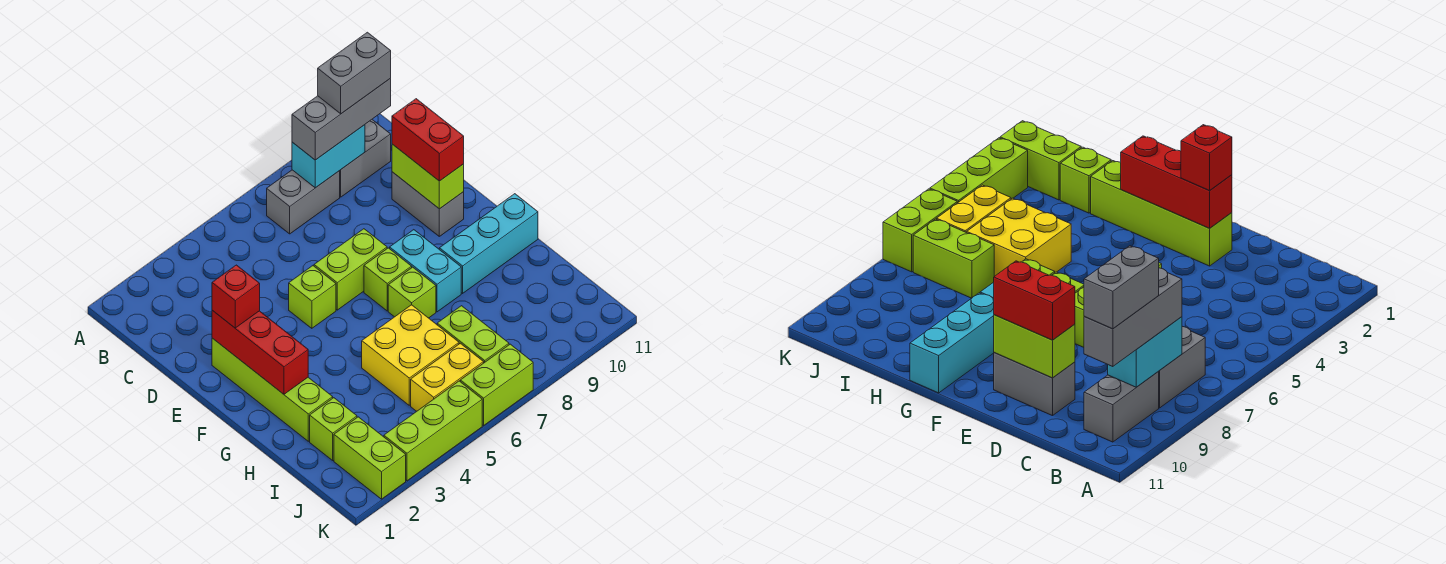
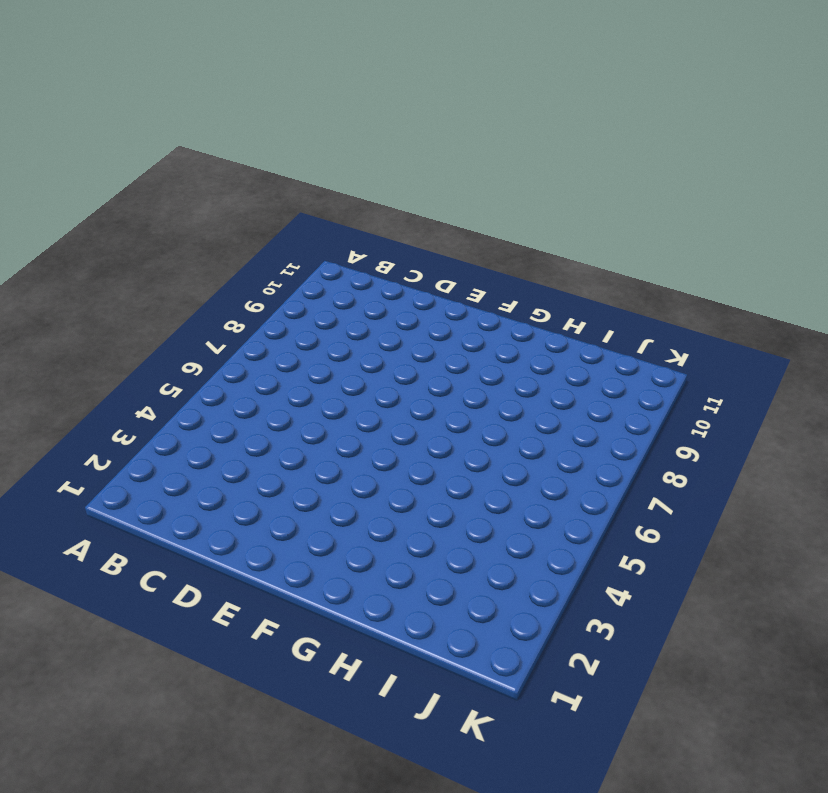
none -> grey brick B7:B8 level 1
none -> grey brick B9:B10 level 1
none -> grey brick D10:E10 level 1

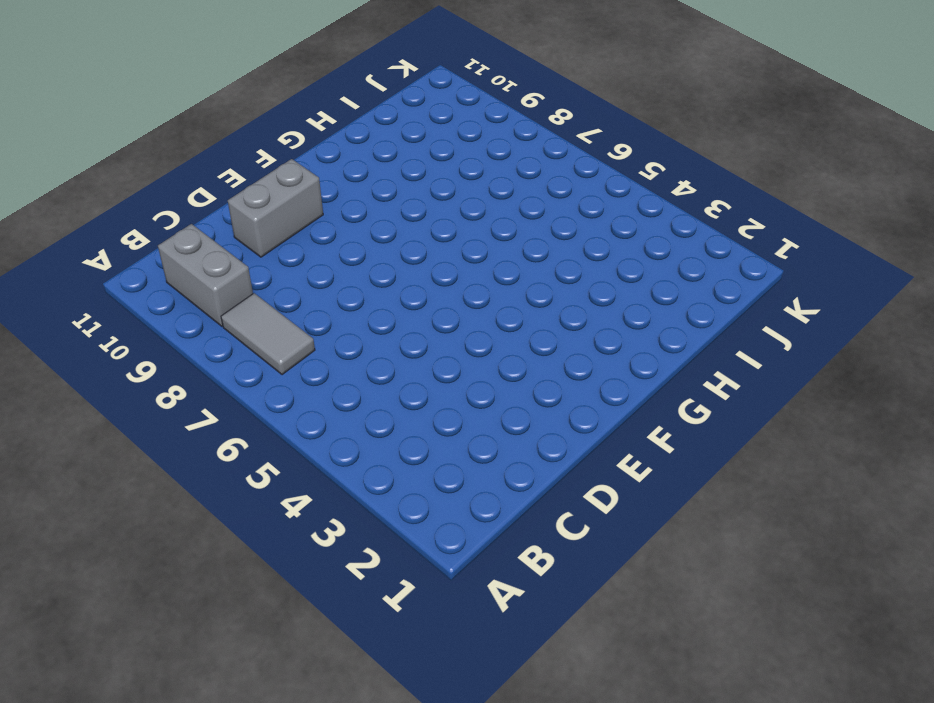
grey tile B7:B8 level 1 -> grey brick B7:B8 level 1
none -> lime brick E2:H2 level 1
none -> lime brick E5 level 1
none -> lime brick E6:E7 level 1

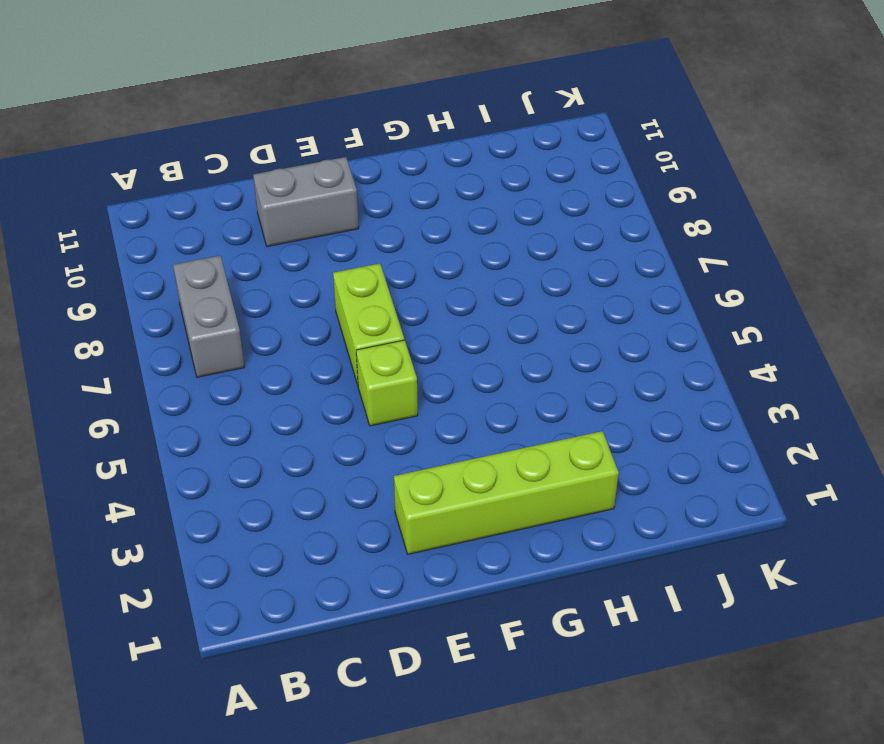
none -> grey brick B9:B10 level 1
none -> lime brick F7 level 1
none -> cyan brick F8:G8 level 1

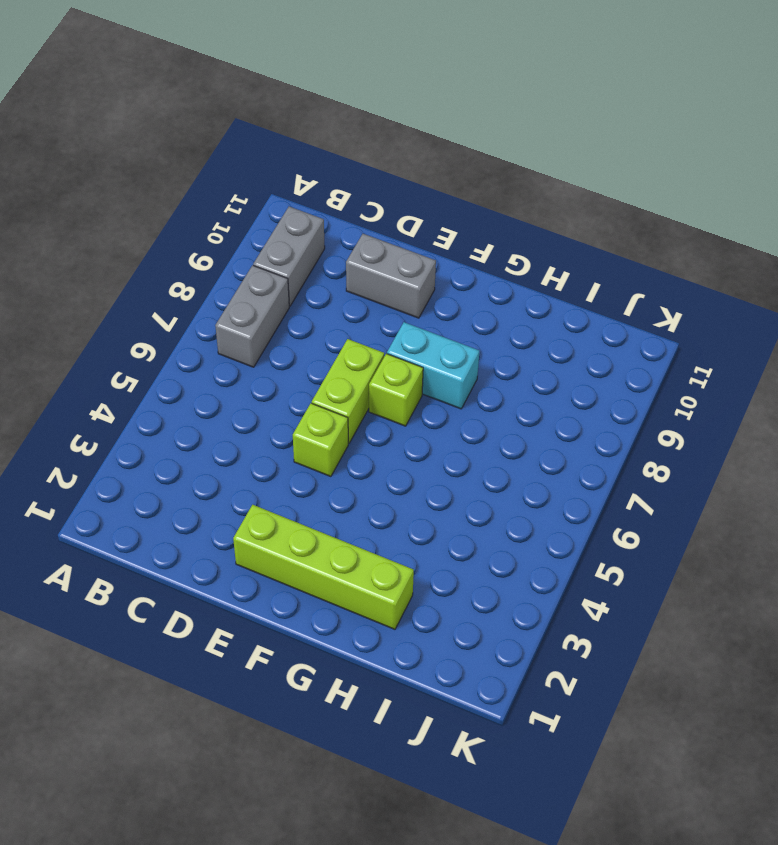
none -> lime brick G7 level 1
none -> cyan brick G9:G11 level 1
none -> yellow brick H5:I6 level 1

